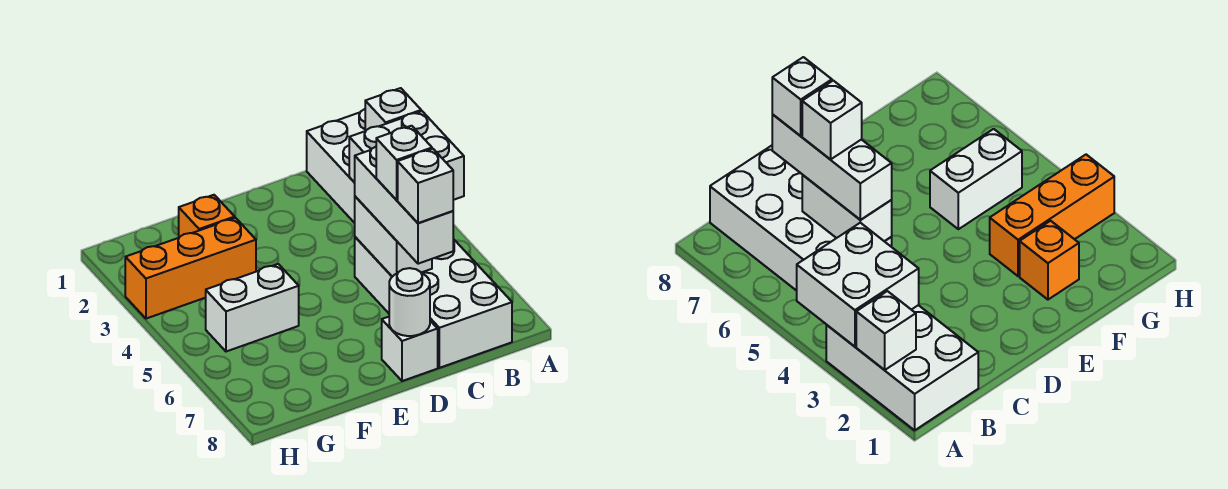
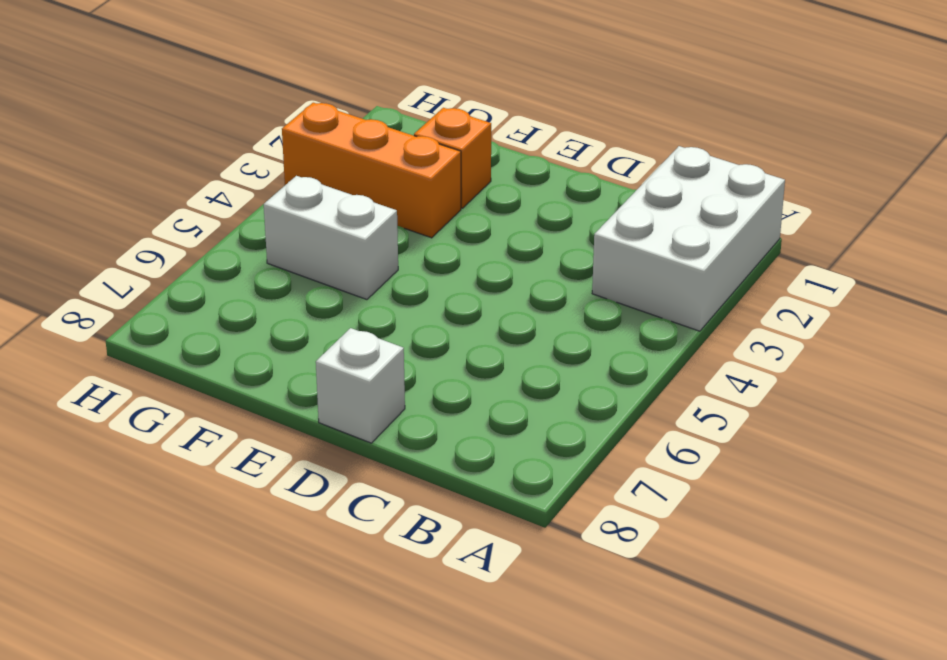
none -> white brick B5:C8 level 1
none -> white brick A2 level 2
none -> white brick A3:B4 level 2

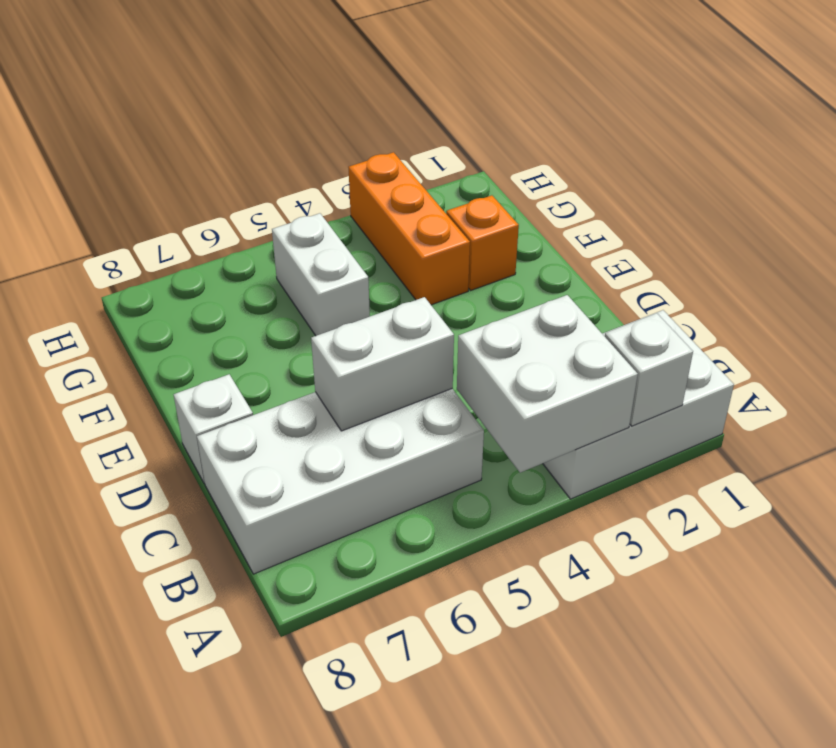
none -> white round brick D8 level 2
none -> white brick C5:C7 level 3
none -> white brick C6 level 4

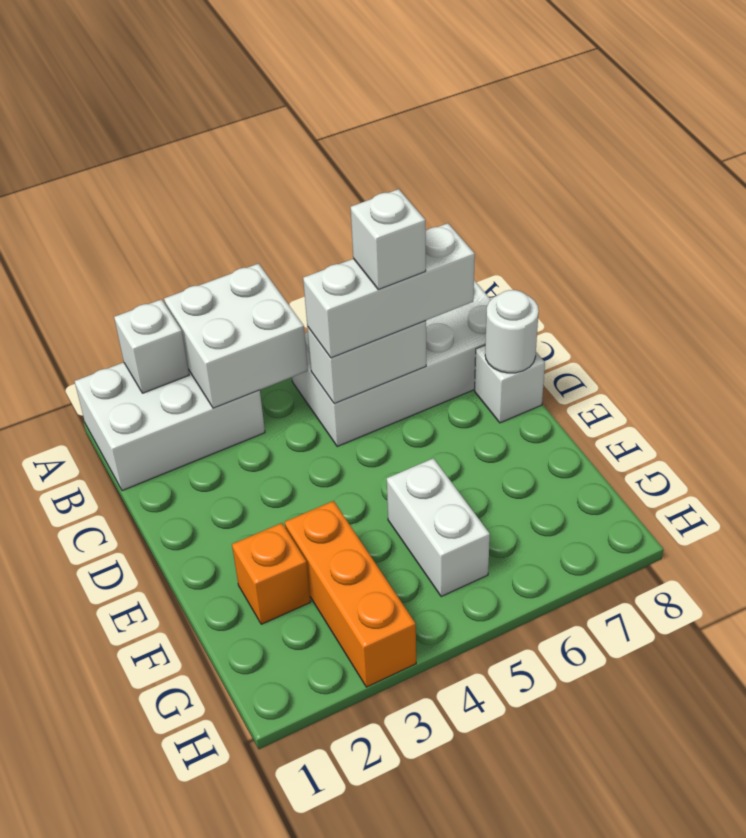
none -> white brick C7 level 4

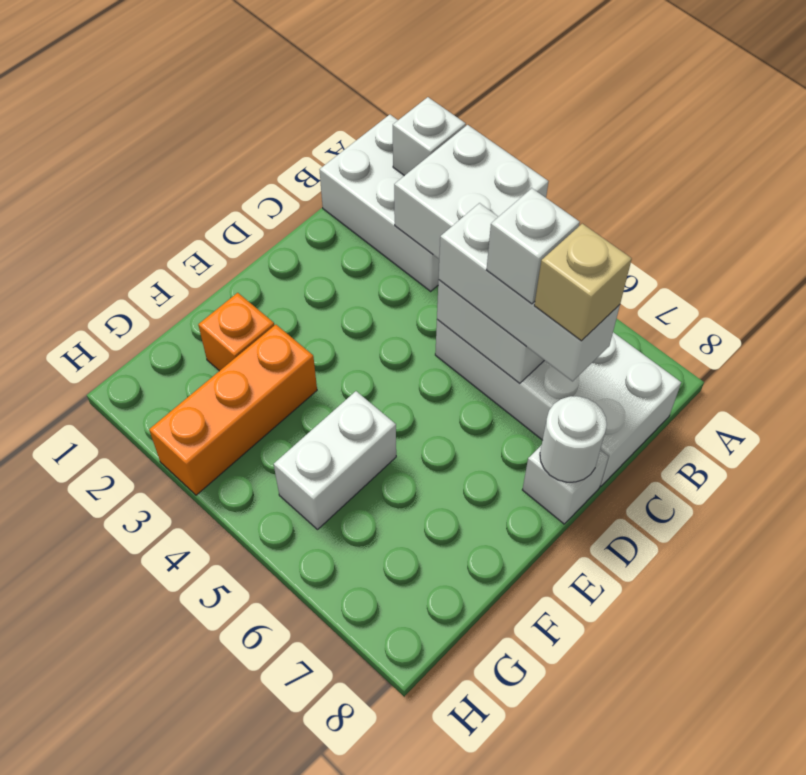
tan brick C7 level 4 -> white brick C7 level 4

